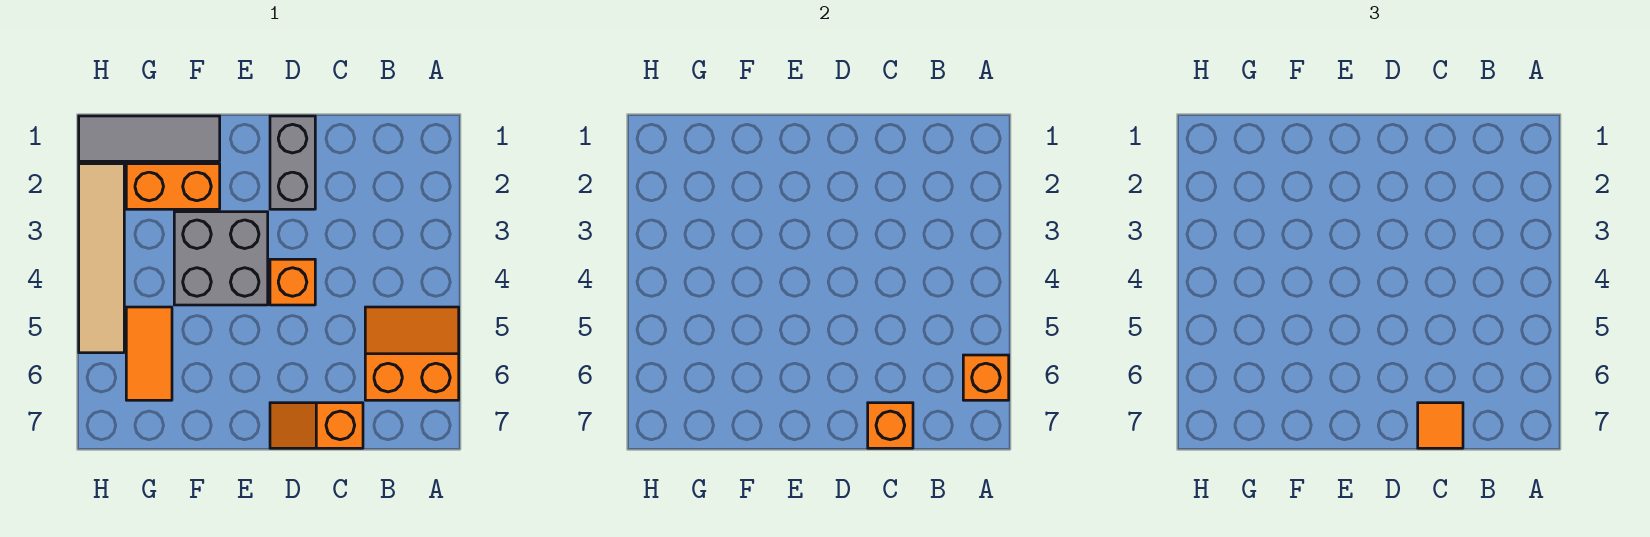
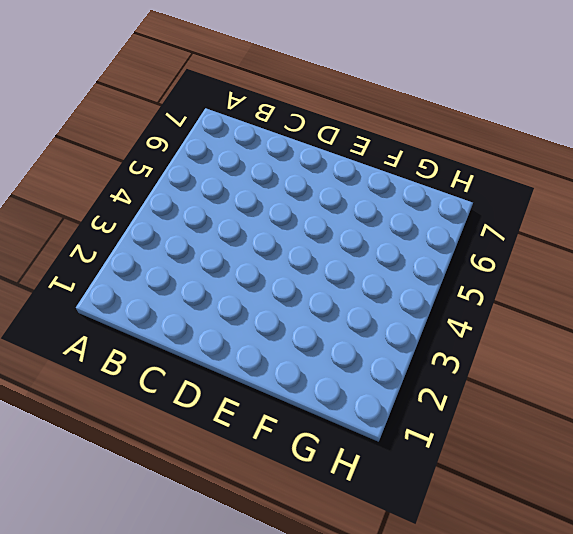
none -> orange slope A5:B6 level 1 top 6
none -> orange slope C7:D7 level 1 top C
none -> grey brick D1:D2 level 1

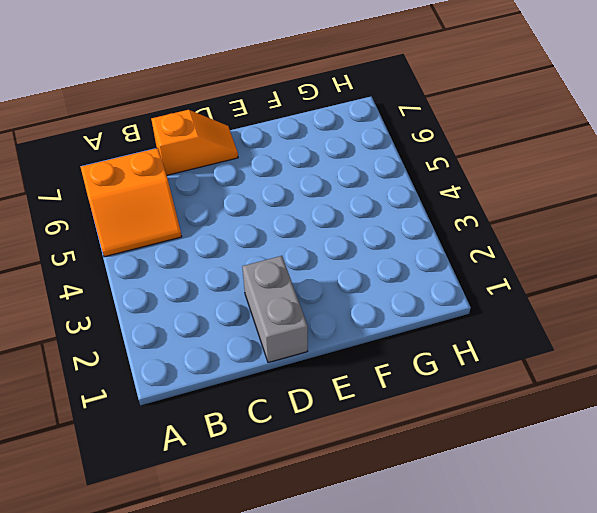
none -> orange brick D4 level 1
none -> grey brick E3:F4 level 1
none -> grey tile F1:H1 level 1

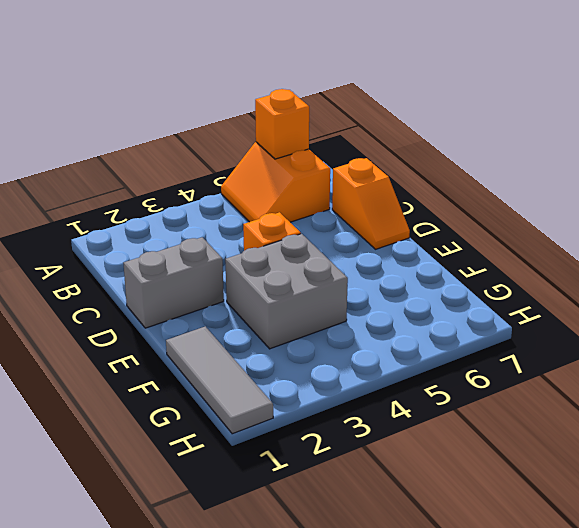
none -> orange brick F2:G2 level 1
none -> orange tile G5:G6 level 1
none -> tan tile H2:H5 level 1

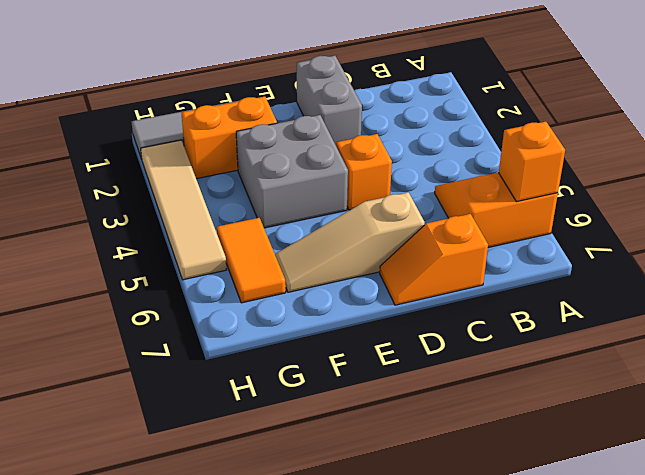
tan slope D6:F6 level 1 top D -> none
none -> orange brick C7 level 2
none -> orange tile C7 level 3

